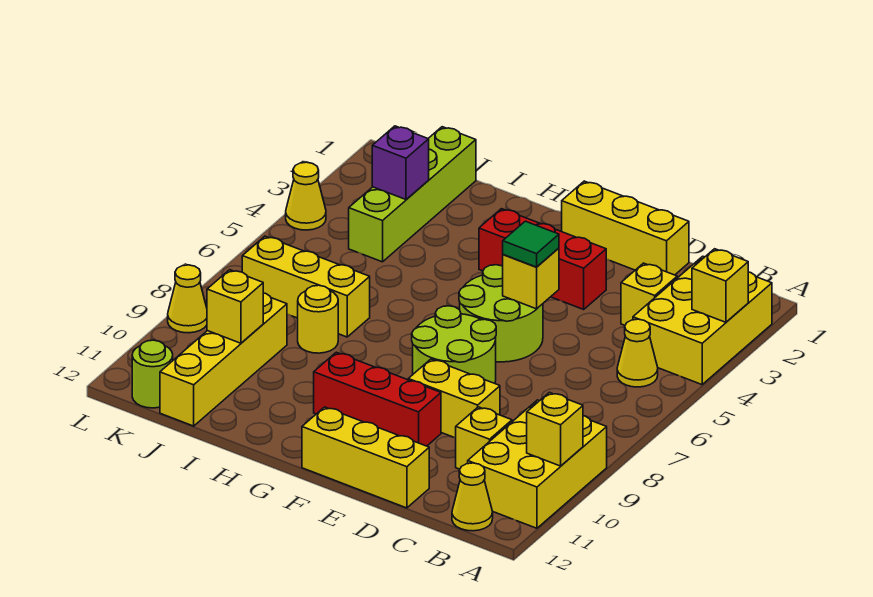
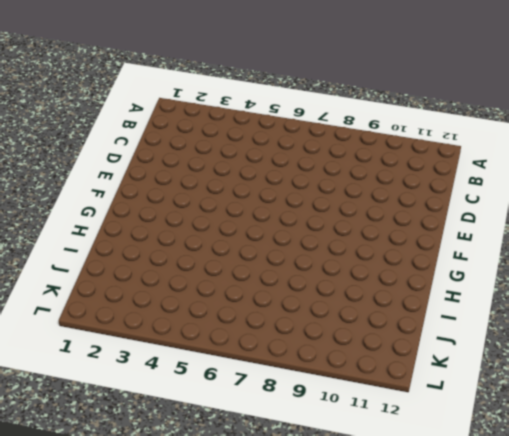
none -> yellow brick A2:B4 level 1
none -> yellow brick A9:B11 level 1
none -> yellow cone B5 level 1

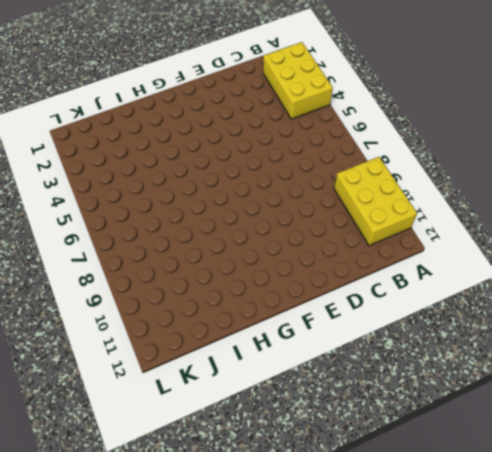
none -> yellow cone B5 level 1
none -> yellow cone B12 level 1
none -> yellow brick C3 level 1

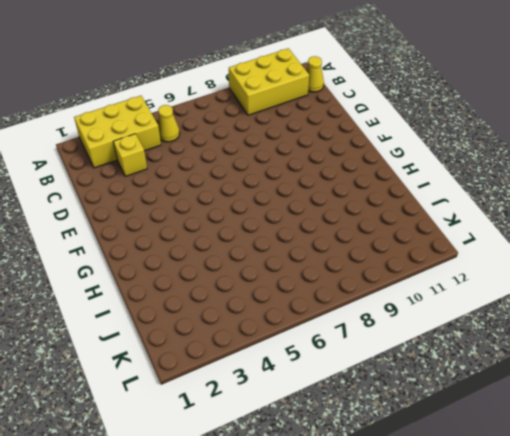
none -> yellow brick C10 level 1
none -> yellow brick D1:F1 level 1
none -> yellow brick D9:E9 level 1

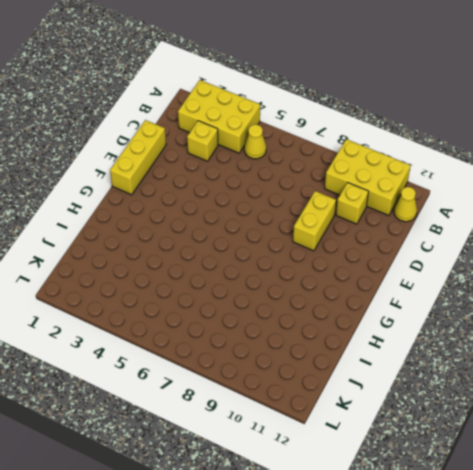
none -> yellow brick D12:F12 level 1
none -> red brick E3:G3 level 1
none -> lime round brick E5:F6 level 1

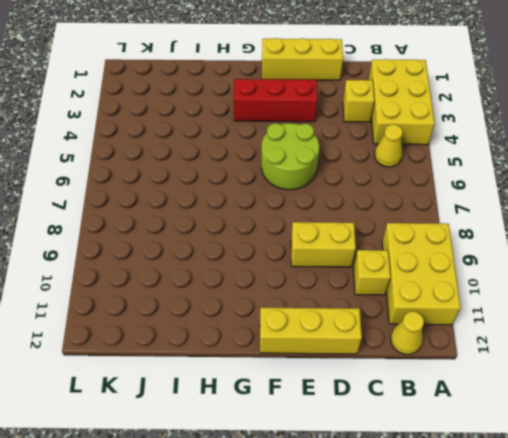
none -> lime round brick E7:F8 level 1
none -> red brick E10:G10 level 1
none -> yellow brick I7:K7 level 1

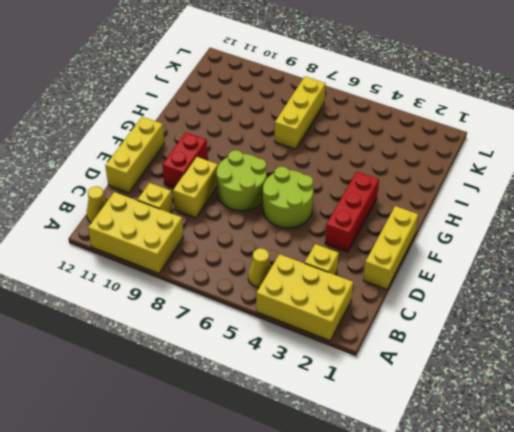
red brick E10:F10 level 1 -> red brick E10:G10 level 1
none -> yellow round brick I8 level 1
none -> lime brick J1:J4 level 1
none -> yellow brick J9:J12 level 1

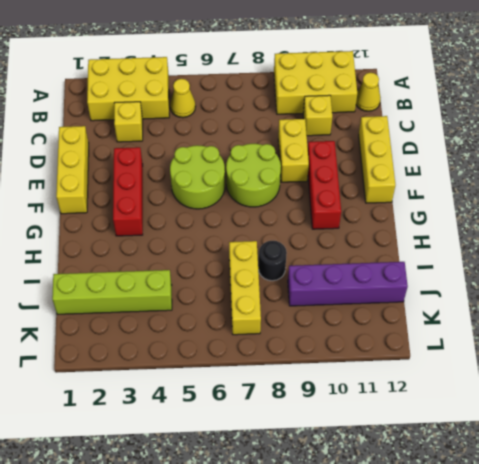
black round brick I8 level 1 -> yellow round brick I8 level 1
purple brick J9:J12 level 1 -> yellow brick J9:J12 level 1
none -> lime round brick K12 level 1
none -> yellow cone L4 level 1
none -> yellow cone L9 level 1

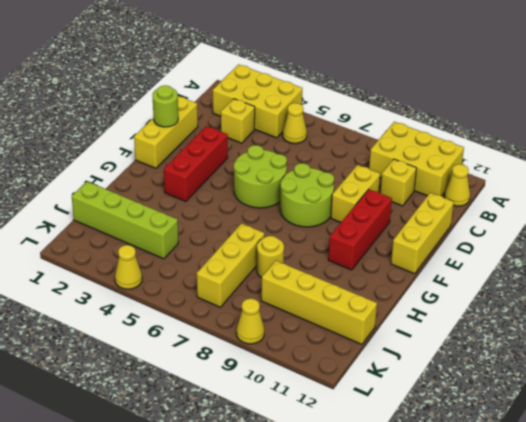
lime round brick E1 level 2 -> lime round brick K12 level 1
none -> yellow brick A3 level 2
none -> yellow brick A10 level 2
none -> yellow brick E5 level 2

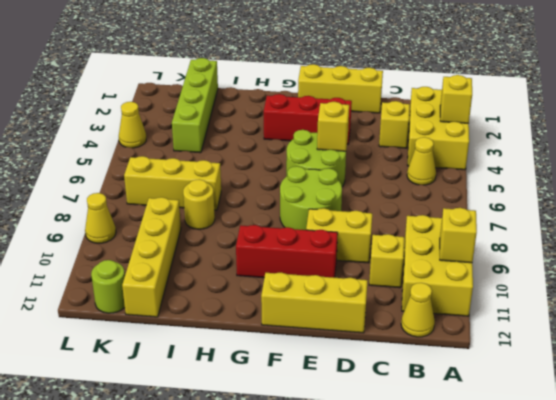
none -> purple brick J3 level 2
none -> yellow brick J10 level 2
none -> green tile E5 level 3

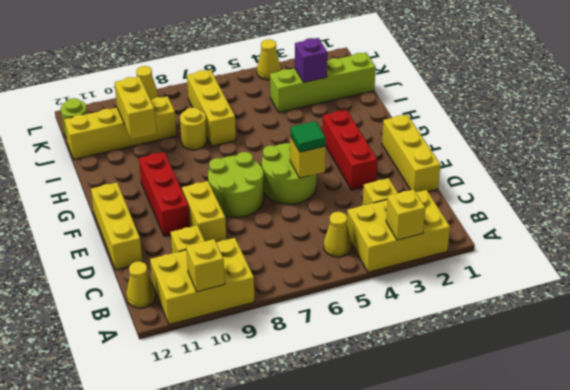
yellow brick I10:J10 level 2 -> yellow brick J10 level 2

